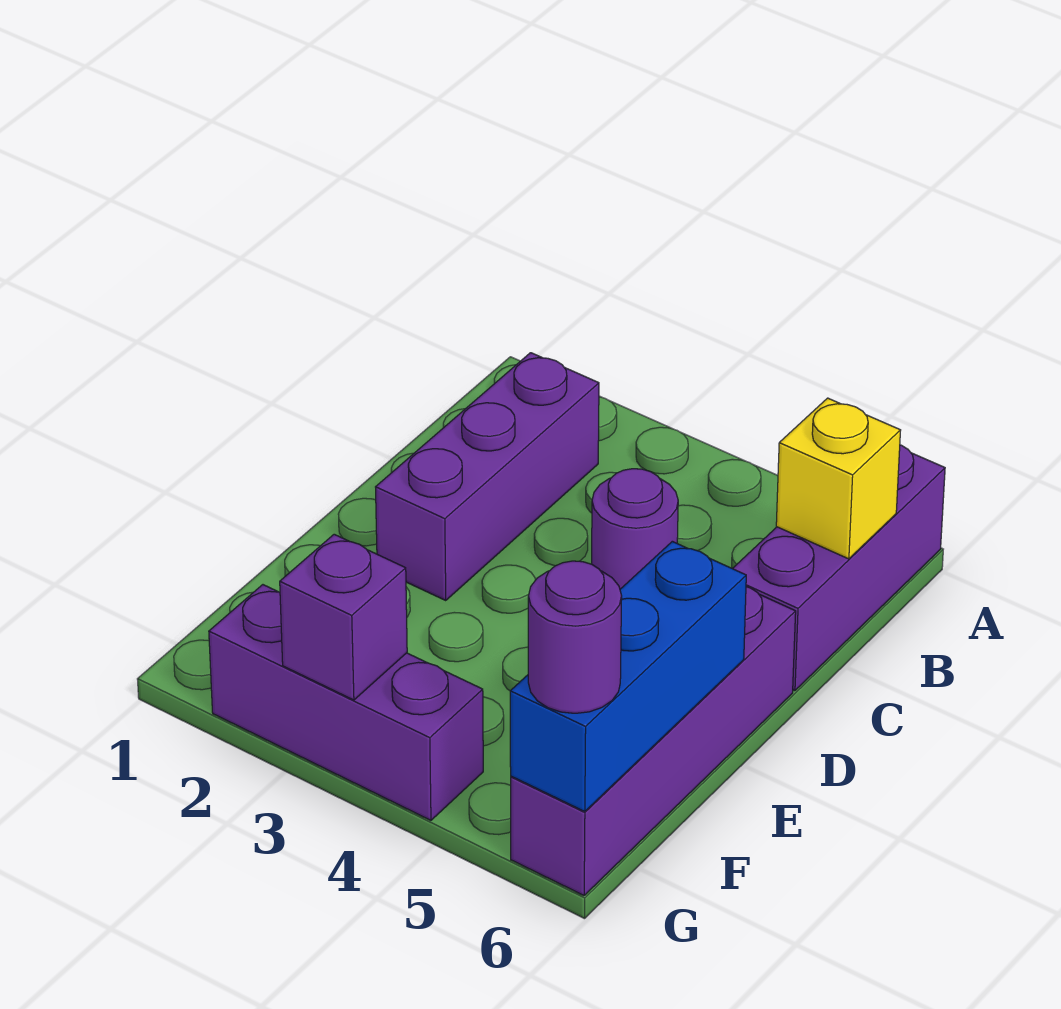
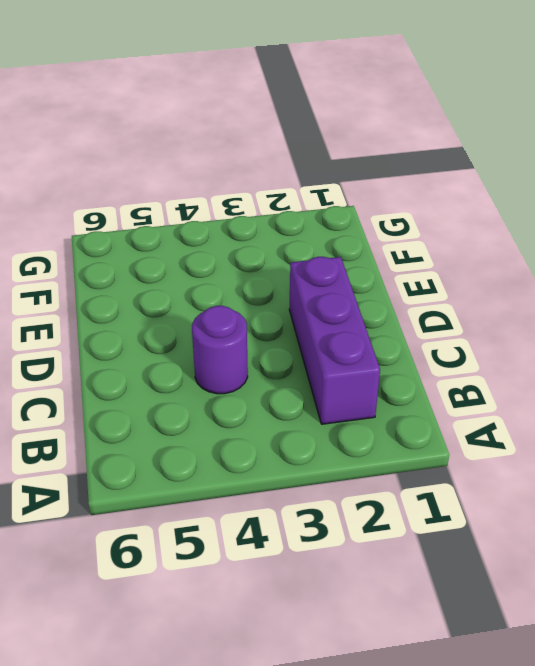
none -> purple brick A6:C6 level 1
none -> purple brick D6:G6 level 1

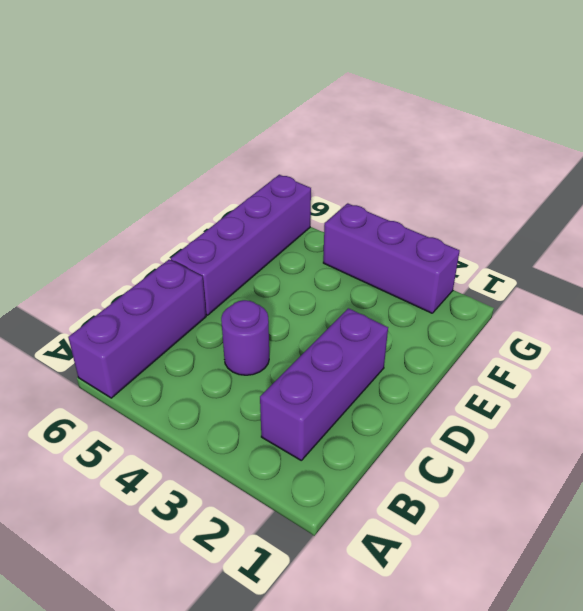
none -> yellow brick B6 level 2
none -> blue brick E6:G6 level 2

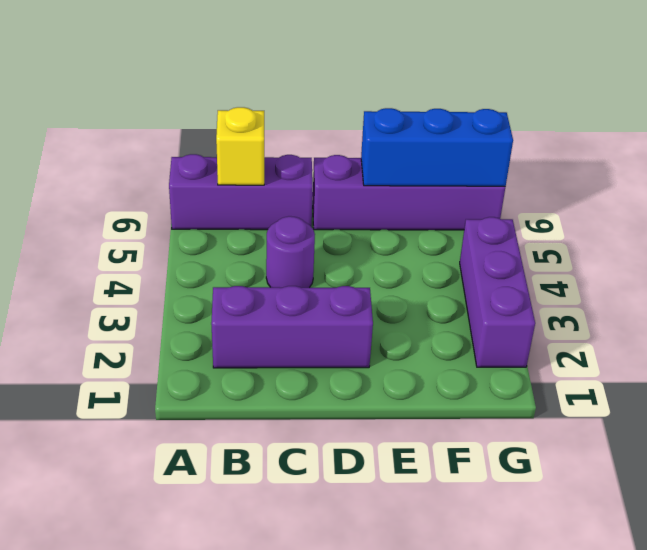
none -> purple brick G3 level 2
none -> purple round brick G6 level 3

